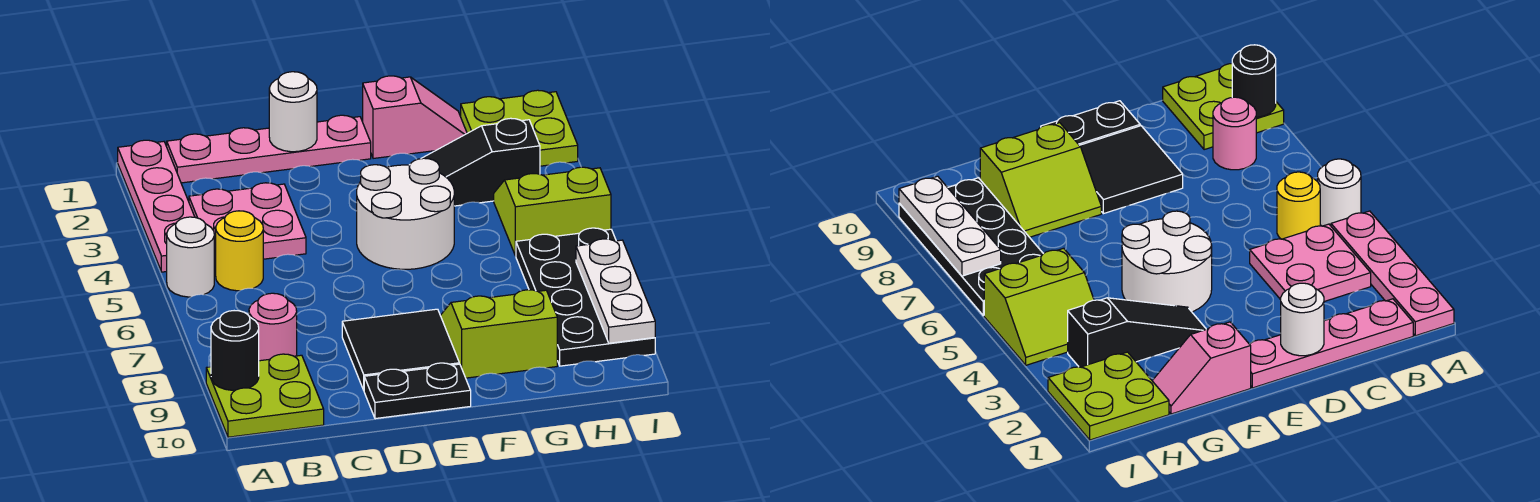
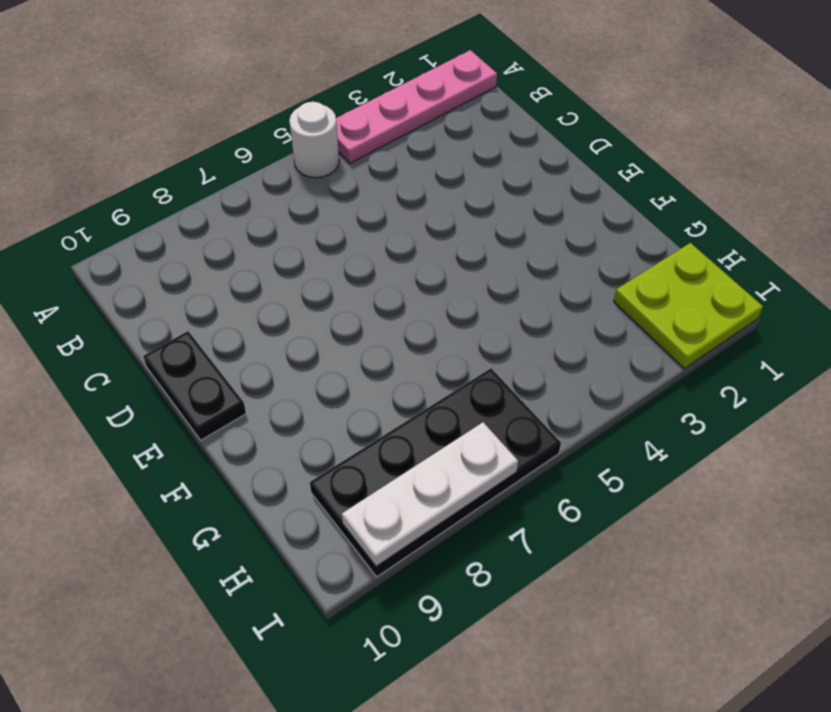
none -> lime plate A9:B10 level 1
none -> pink plate B1:E1 level 1
none -> pink plate B3:C4 level 1

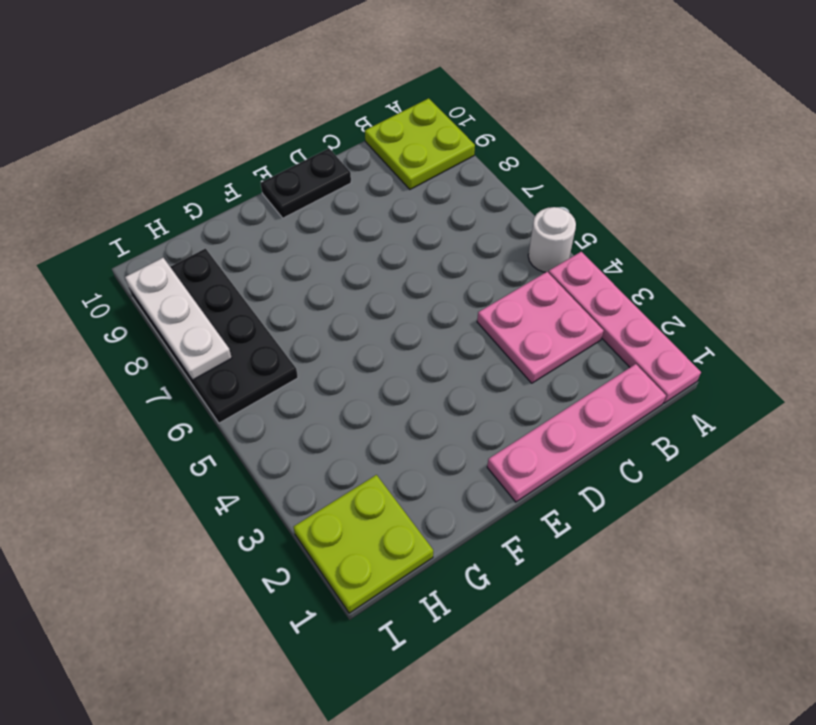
none -> yellow round brick B5 level 1
none -> pink round brick B8 level 1
none -> black tile D8:E9 level 1

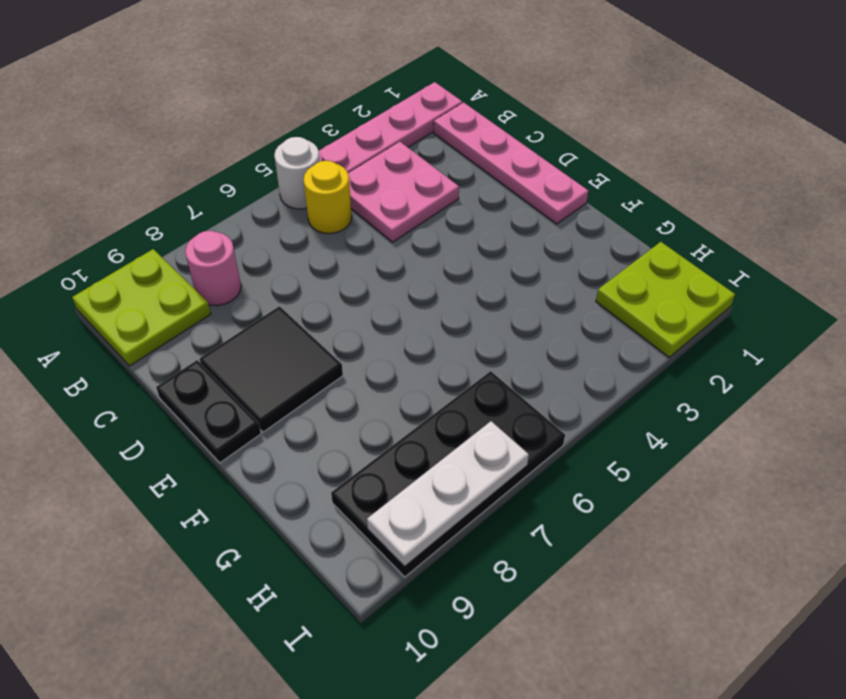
none -> white round brick E4:F5 level 1
none -> pink slope F1:G1 level 1 top F
none -> black slope F3:H3 level 1 top H

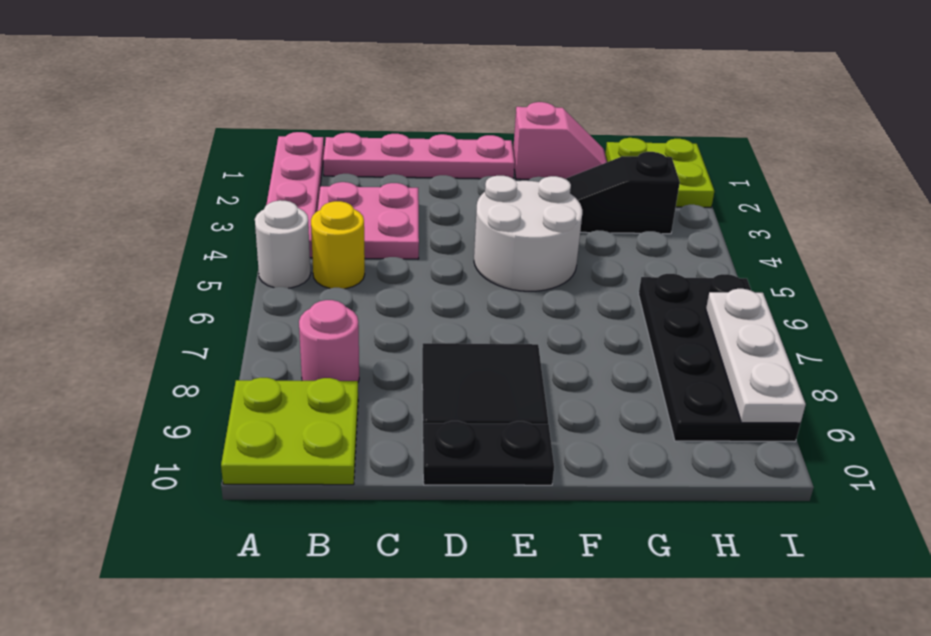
none -> lime slope F8:G9 level 1 top 9
none -> lime slope H4:I5 level 1 top 5
none -> black round brick A9 level 2

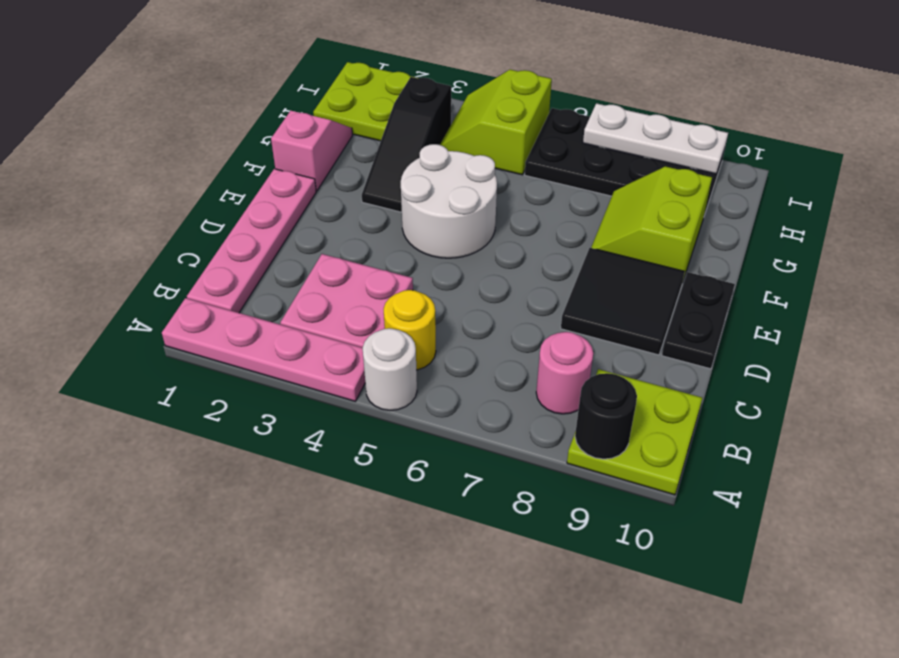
none -> white round brick D1 level 2

